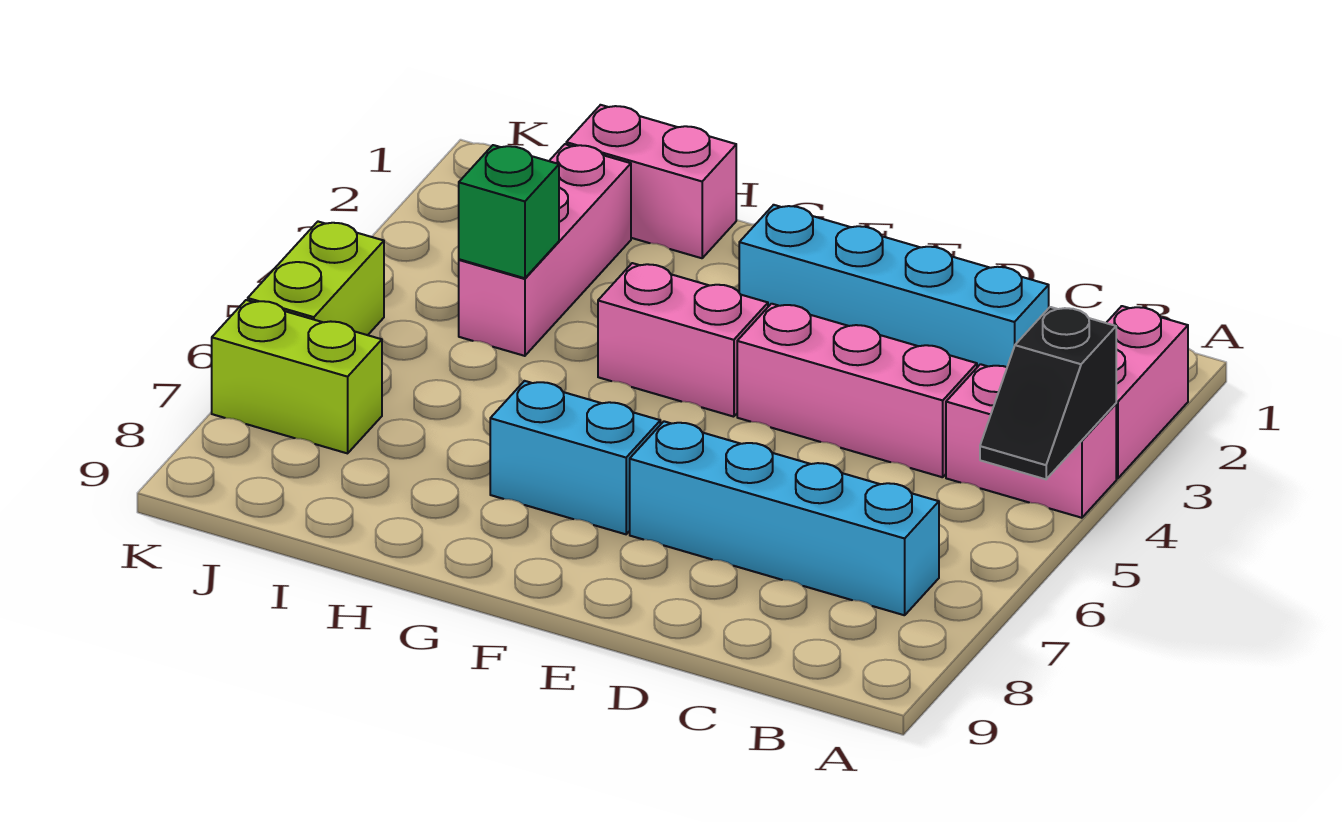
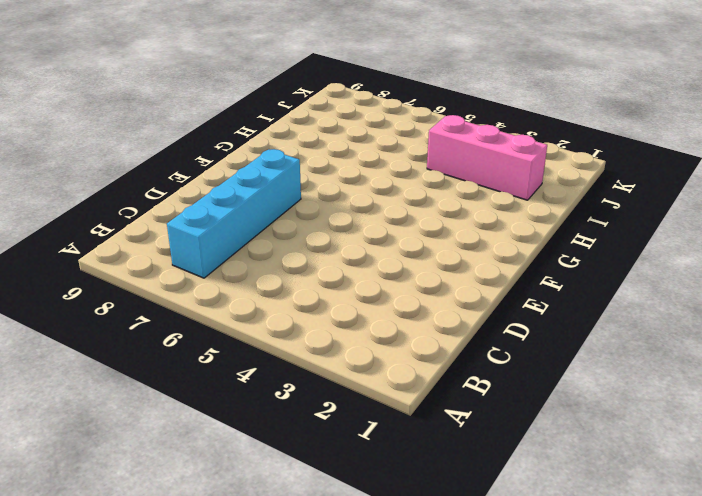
none -> pink brick A2:A3 level 1
none -> pink brick A4:B4 level 1
none -> cyan brick C2:F2 level 1

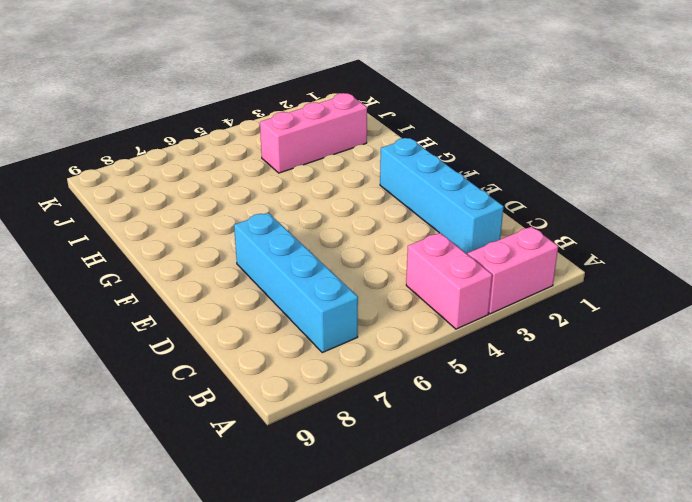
none -> pink brick C4:E4 level 1
none -> pink brick F4:G4 level 1
none -> cyan brick F7:G7 level 1

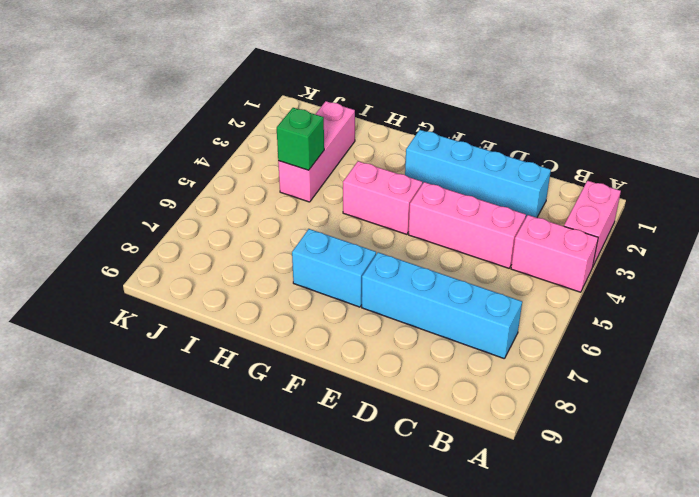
none -> pink brick H1:I1 level 1
none -> lime brick J7:K7 level 1
none -> lime brick K5:K6 level 1

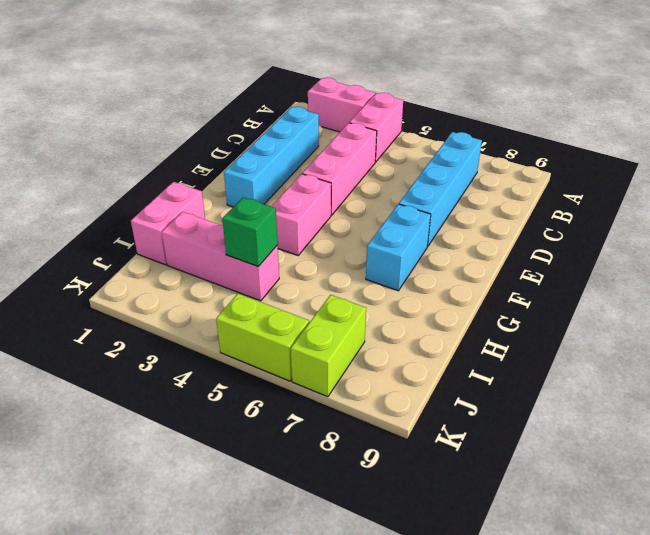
none -> black slope A4:A5 level 2 top 4

